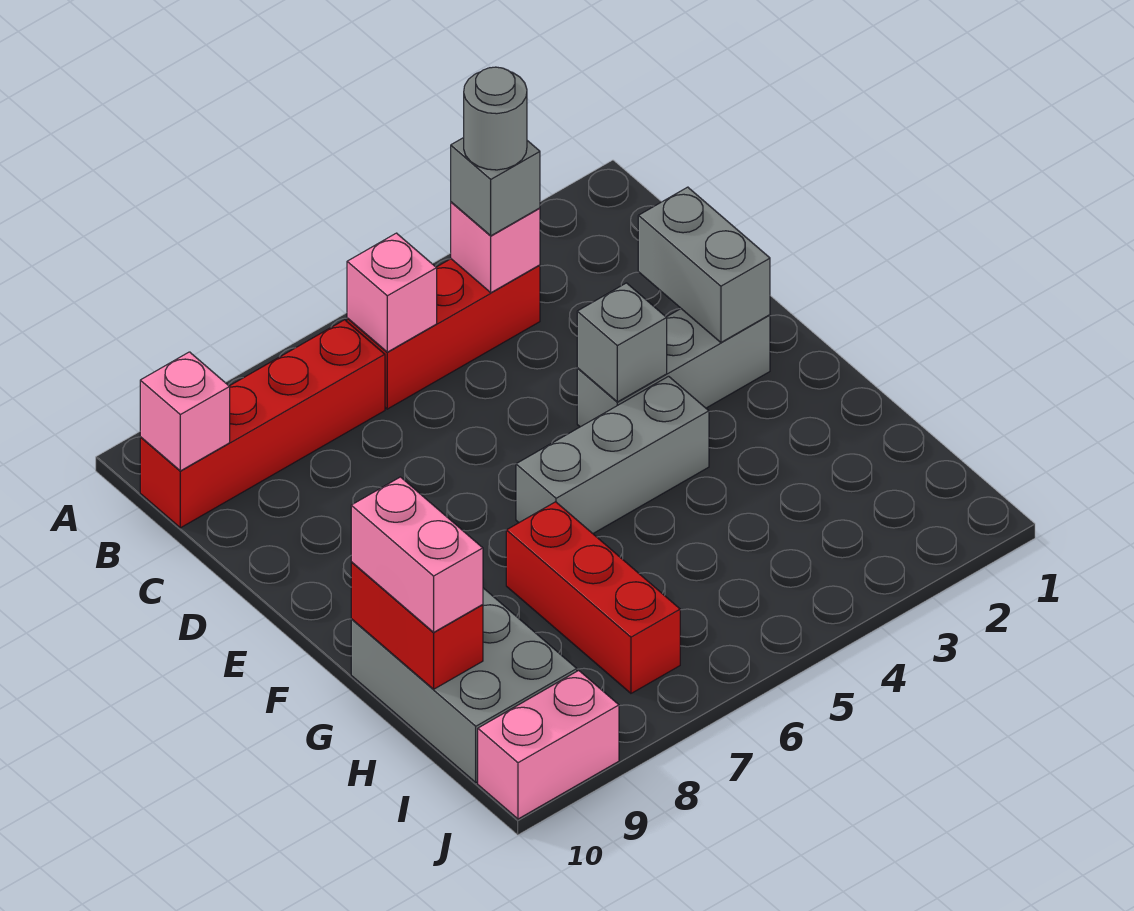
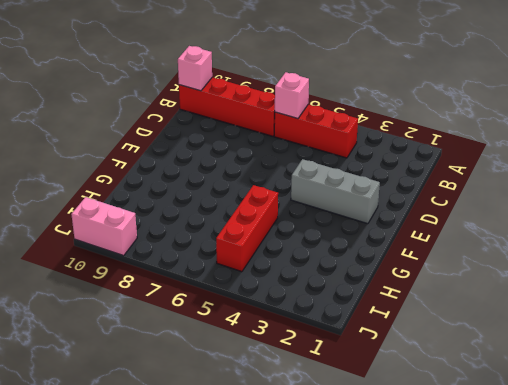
red brick G5:I5 level 1 -> red brick G7:I7 level 1
none -> grey brick F4:F6 level 1
none -> grey brick G9:I10 level 1
none -> pink brick B4 level 2

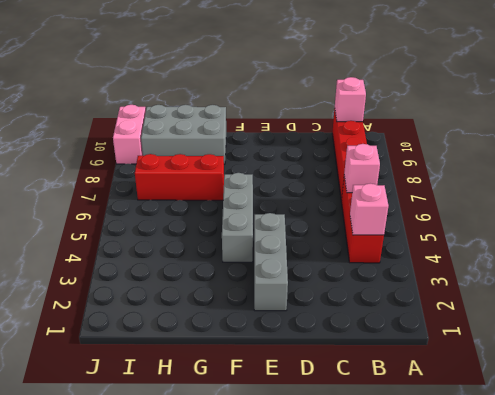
none -> grey brick D2:E2 level 2
none -> grey brick E4 level 2
none -> red brick G10:H10 level 2

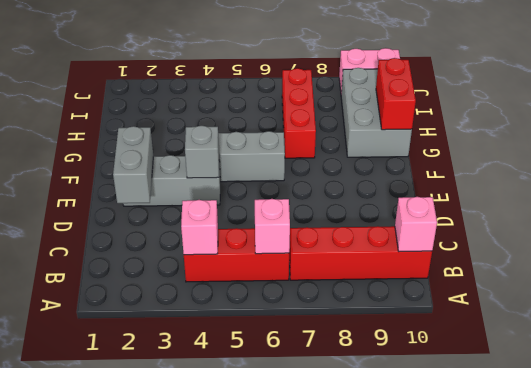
none -> grey brick B4 level 3
none -> pink brick G10:H10 level 3
none -> grey round brick B4 level 4

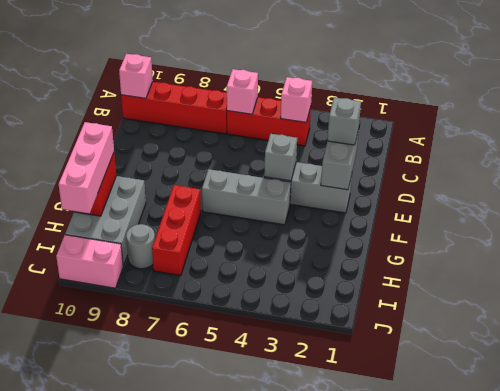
grey brick D2 level 3 -> grey brick B4 level 3
pink brick G10:I10 level 3 -> pink brick G10:H10 level 3
grey round brick I8 level 1 -> grey round brick B4 level 4

